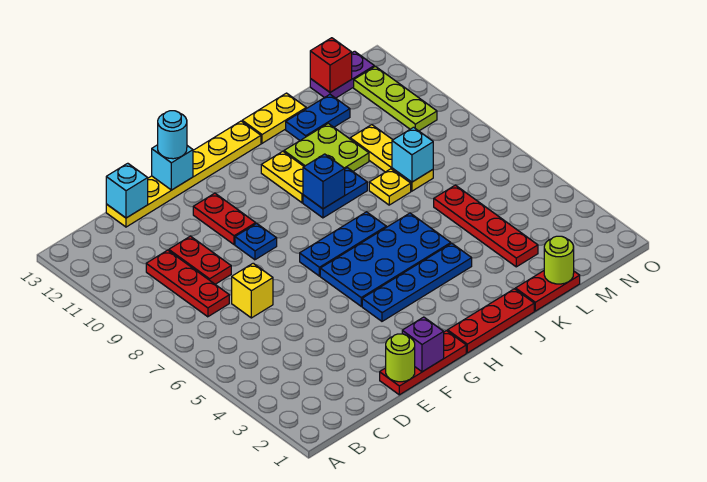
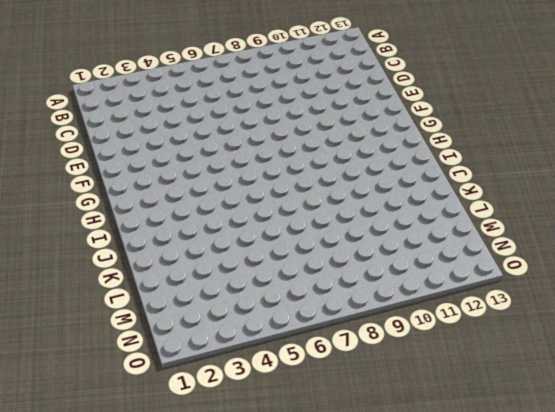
none -> red plate C8:C10 level 1
none -> yellow brick D7 level 1
none -> red plate D9:D10 level 1
none -> yellow plate D13:I13 level 1

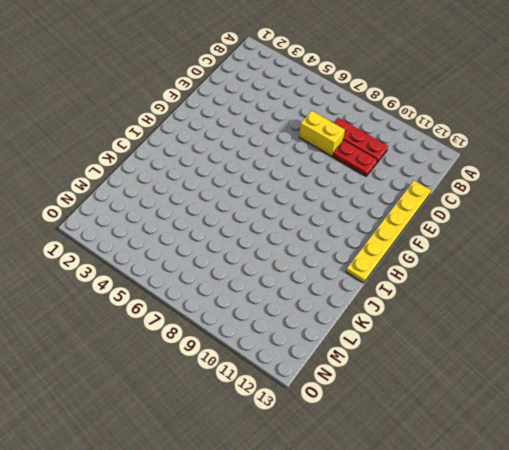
yellow brick D7:D8 level 1 -> yellow brick D7 level 1
none -> red plate E1:G1 level 1
none -> blue plate F9 level 1
none -> red plate F10:F11 level 1
none -> blue plate G4:J4 level 1

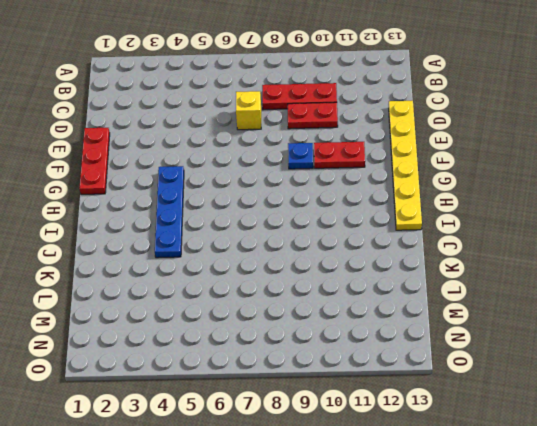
none -> blue plate G5:J6 level 1
none -> blue plate G7:I7 level 1
none -> red plate H1:J1 level 1
none -> blue plate I9:J9 level 1

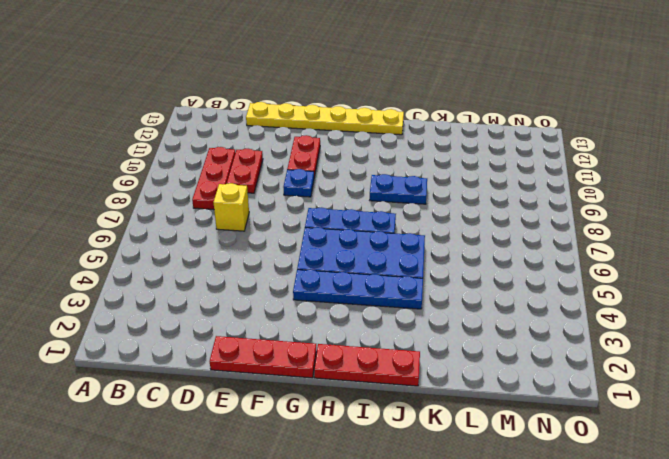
none -> yellow plate I10:I11 level 1
none -> lime plate J10:K11 level 1
none -> yellow plate J13:K13 level 1
none -> red plate K1:L1 level 1

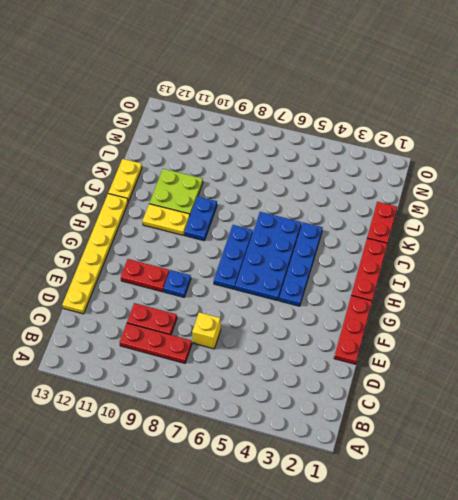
none -> yellow plate K8 level 1
none -> blue plate K12:L12 level 1
none -> red plate L3:L6 level 1
none -> yellow plate L8:L10 level 1

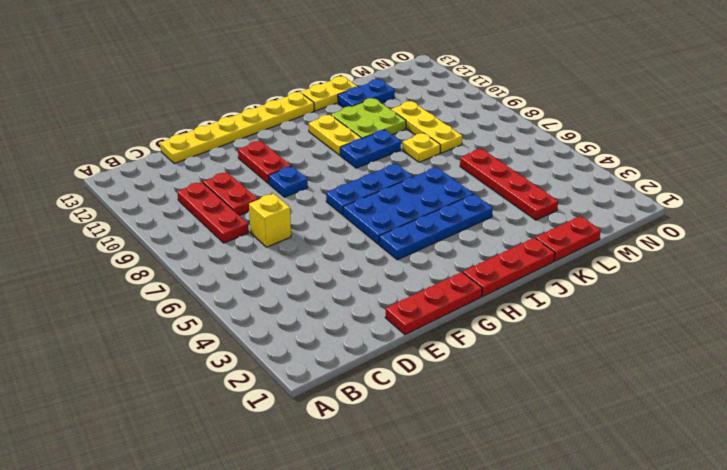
none -> purple plate M13:N13 level 1
none -> lime plate N10:N12 level 1
none -> cyan brick D13 level 2
none -> lime round brick E1 level 2

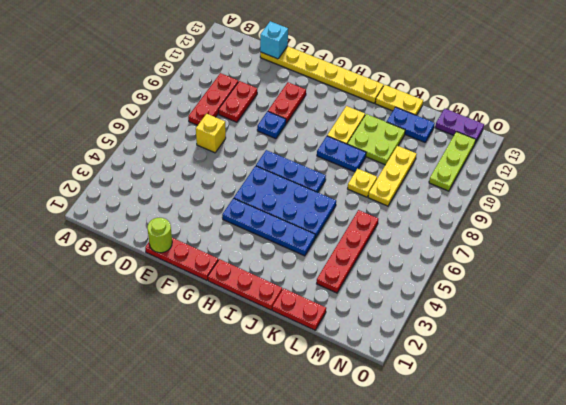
none -> purple brick F1 level 2
none -> cyan brick F13 level 2
none -> blue brick I9 level 2
none -> lime round brick L1 level 2

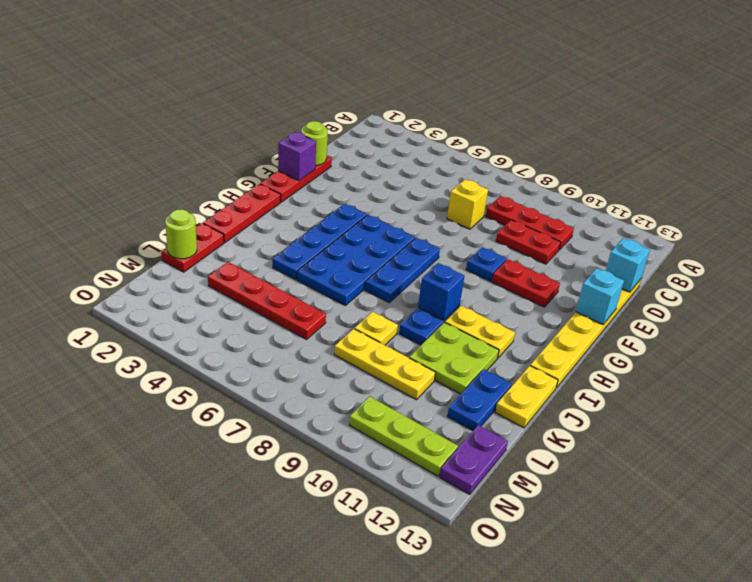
none -> cyan brick L8 level 2
none -> red brick M13 level 2
none -> cyan round brick F13 level 3

